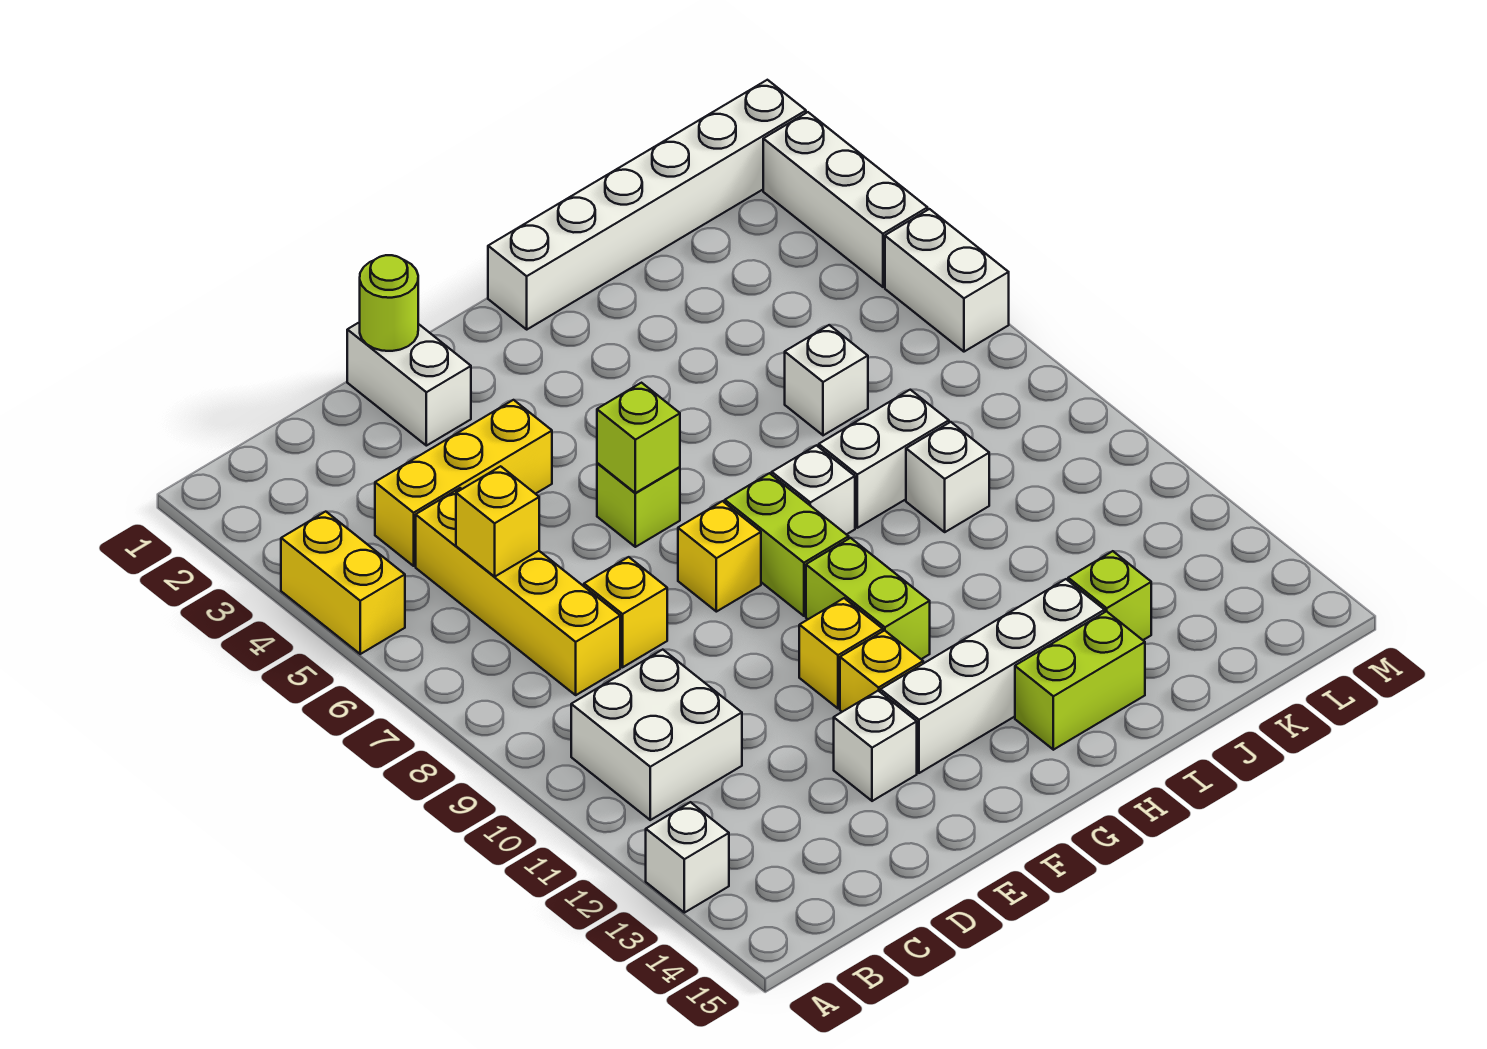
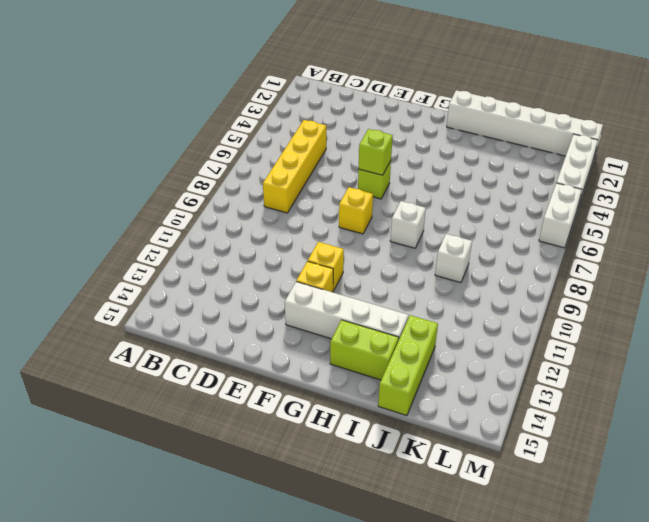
lime brick J13:J15 level 1 -> lime brick J13 level 1
none -> yellow brick A4:A5 level 1
none -> white brick A13 level 1
none -> white brick B10:C11 level 1

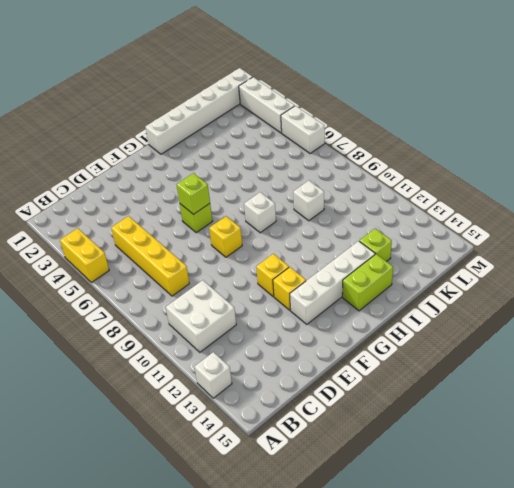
none -> yellow brick C4:E4 level 1
none -> yellow brick D8 level 1
none -> white brick E1:E2 level 1

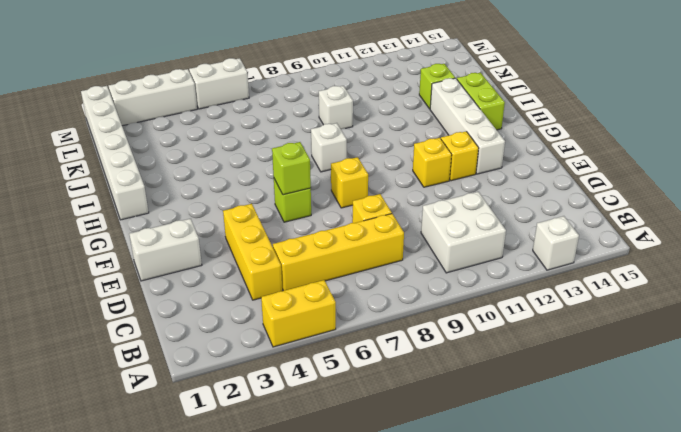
none -> white brick E13 level 1
none -> lime brick G8:G9 level 1
none -> lime brick G10:G11 level 1

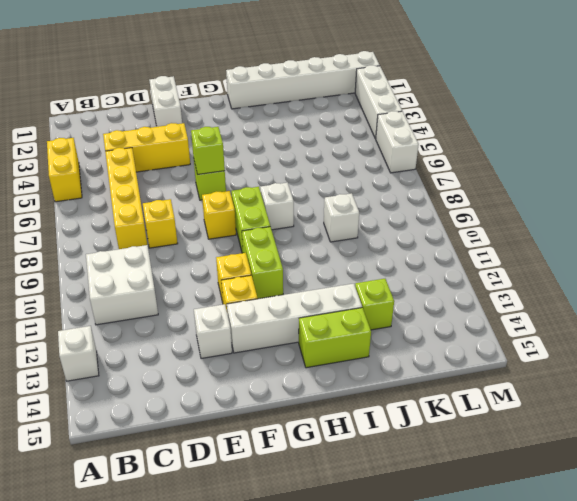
none -> white brick I8:J8 level 1
none -> white brick J6 level 1
none -> yellow brick C6 level 2

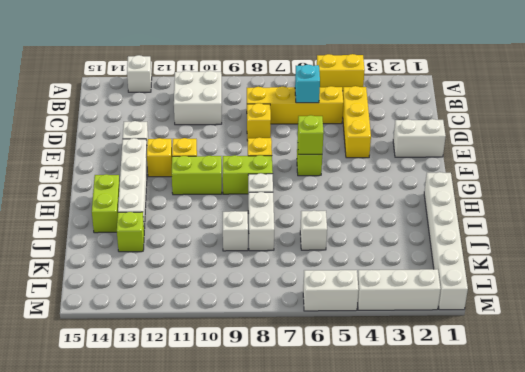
cyan brick C6 level 2 -> yellow brick C6 level 2
none -> lime round brick E1 level 2

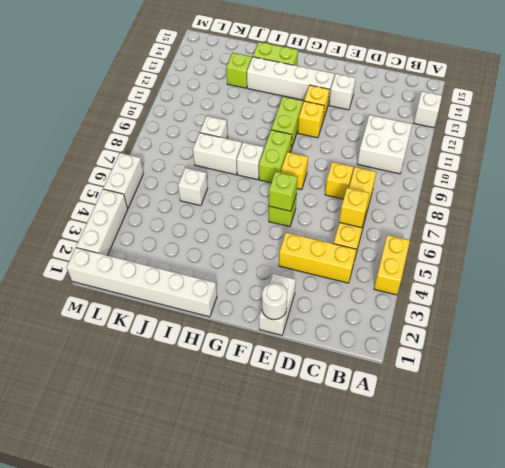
white round brick E1 level 2 -> lime round brick E1 level 2

